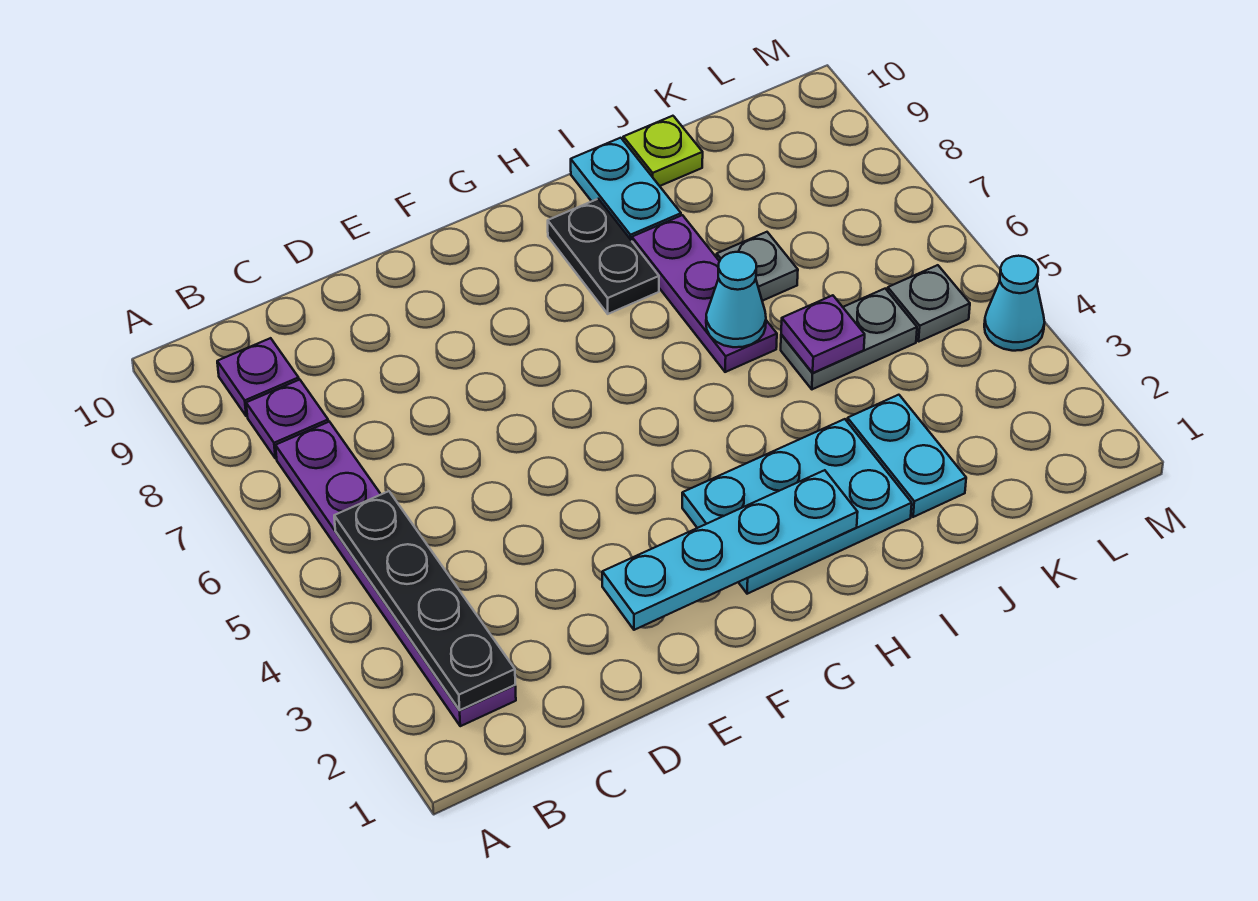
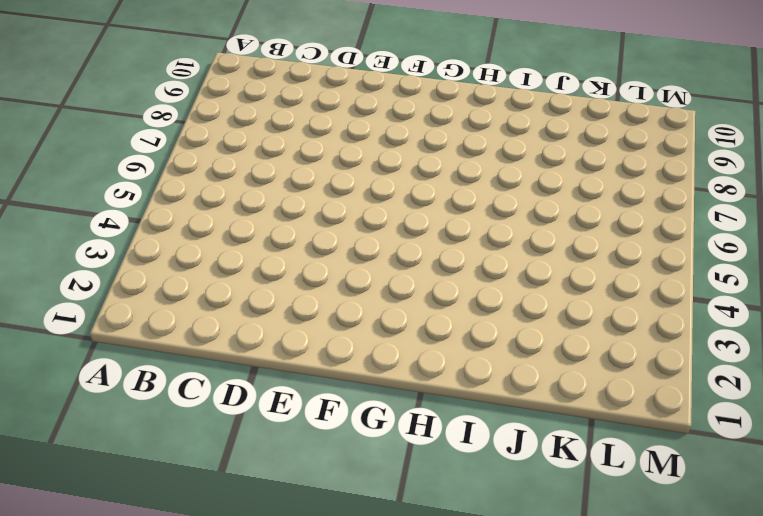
none -> purple plate B2:B7 level 1
none -> purple plate B8 level 1
none -> purple plate B9 level 1

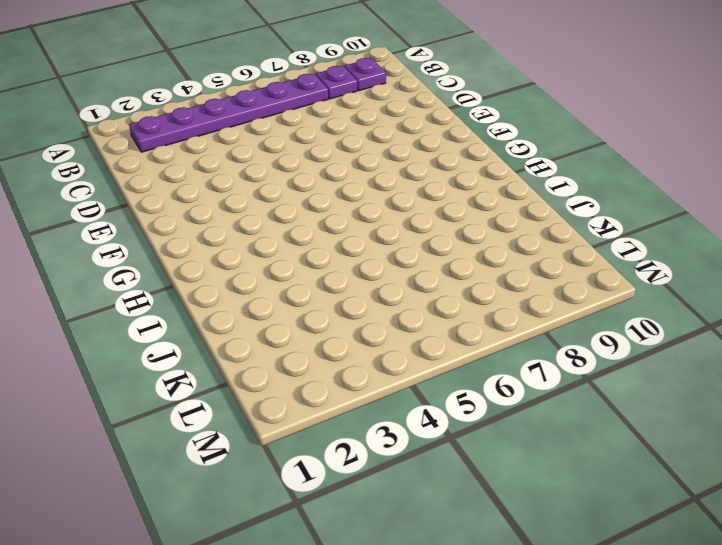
none -> cyan plate G2:I3 level 1
none -> black plate H8:H9 level 1
none -> purple plate I6:I8 level 1

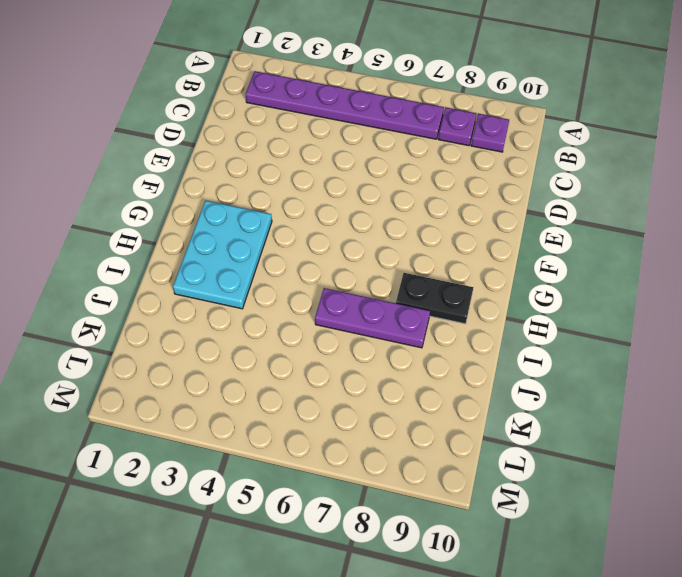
none -> cyan plate I9:I10 level 1
none -> cyan plate J2:J3 level 1
none -> grey plate J5:K5 level 1

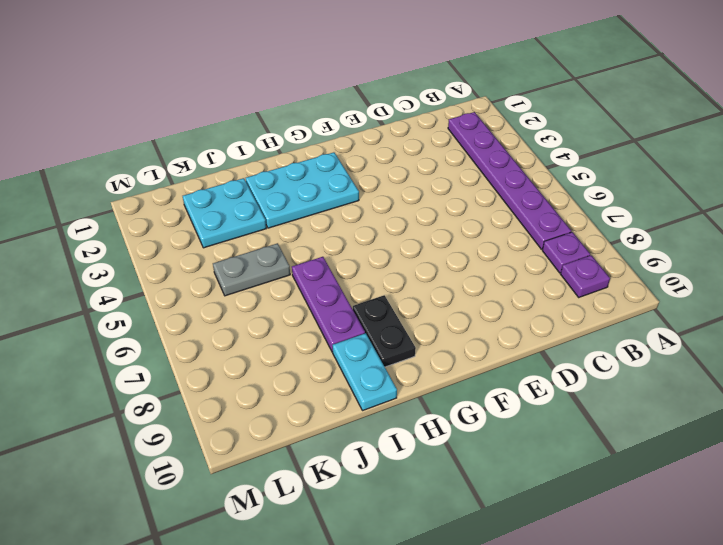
cyan plate J2:K3 level 1 -> cyan plate J2:J3 level 1
none -> grey plate J7 level 1
none -> lime plate J10 level 1
none -> grey plate L5 level 1

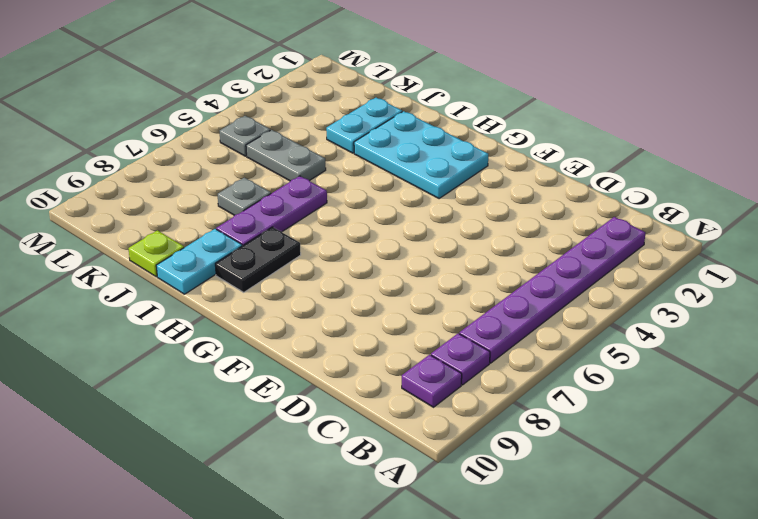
none -> cyan cone M4 level 1
none -> black plate B2:B5 level 2
none -> cyan plate E2:H2 level 2

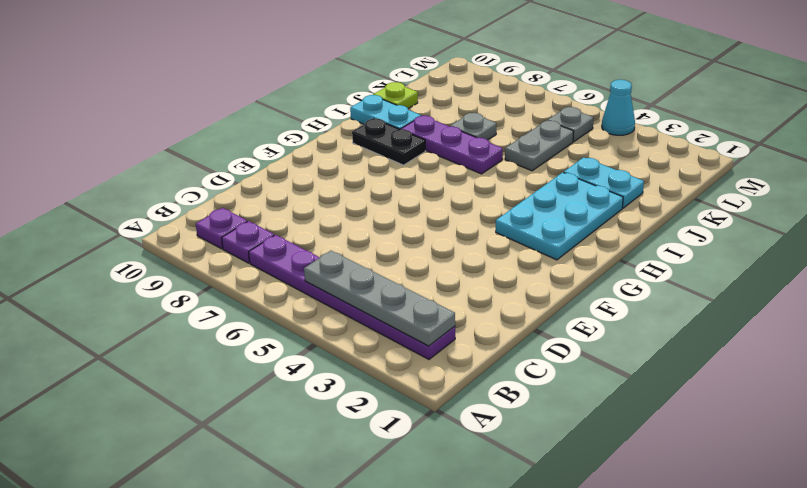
grey plate B2:B5 level 2 -> black plate B2:B5 level 2
none -> cyan plate E2:H2 level 2
none -> cyan cone I6 level 2
none -> purple plate J5 level 2

